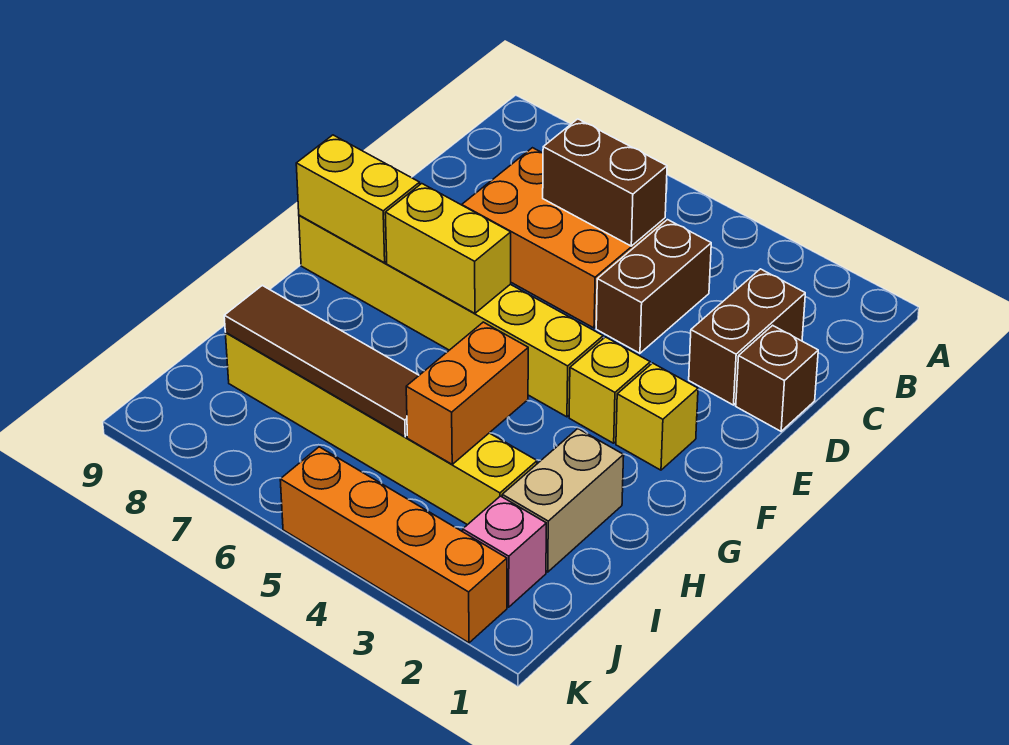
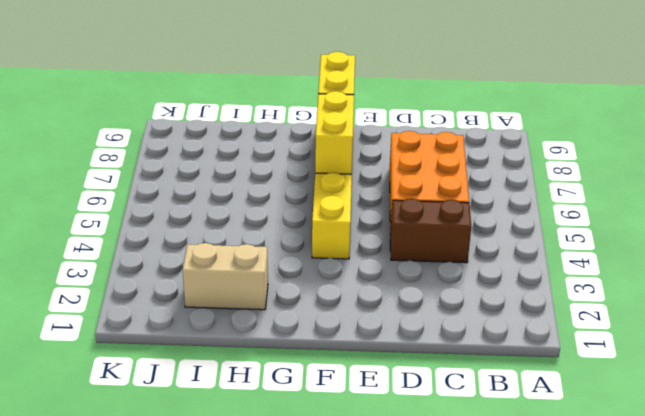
none -> brown brick C2:D2 level 1
none -> brown brick D1 level 1
none -> yellow brick F2 level 1

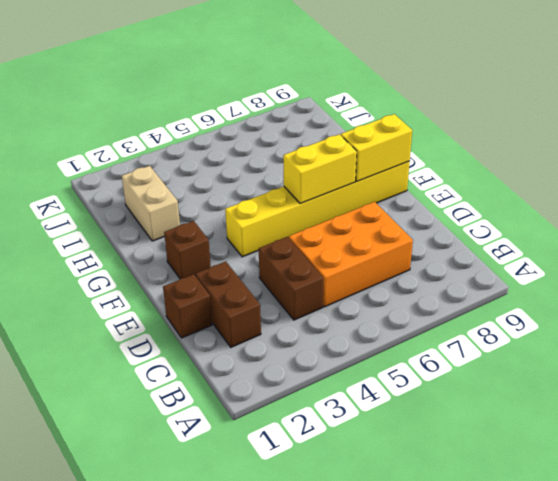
brown brick F2 level 1 -> yellow brick F2 level 1
none -> yellow brick F3 level 1
none -> yellow brick I3:I8 level 1
none -> pink brick J2 level 1

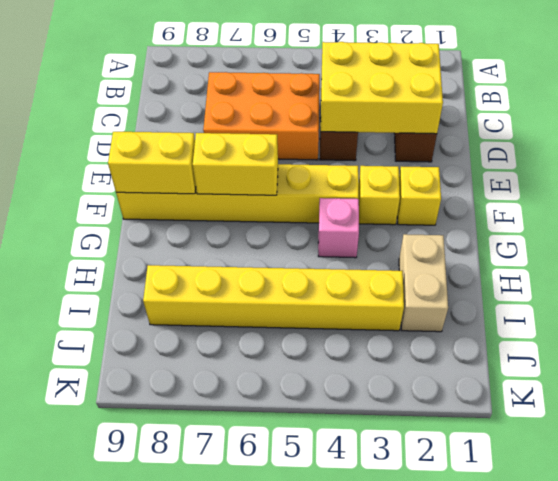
yellow brick C2:D4 level 2 -> none
pink brick G4 level 1 -> pink brick J2 level 1
none -> brown brick D1 level 1
none -> orange brick K2:K5 level 1
none -> brown brick C5:C6 level 2

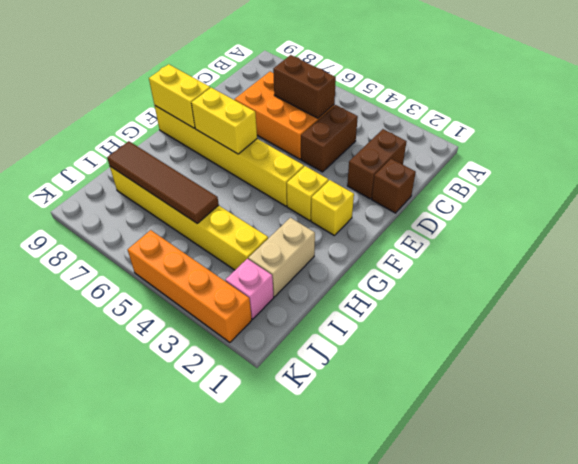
none -> orange brick H4:I4 level 2

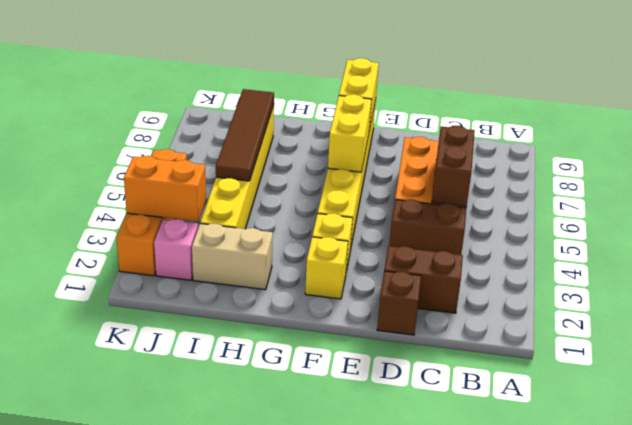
orange brick J3:K3 level 2 -> orange brick H4:I4 level 2

